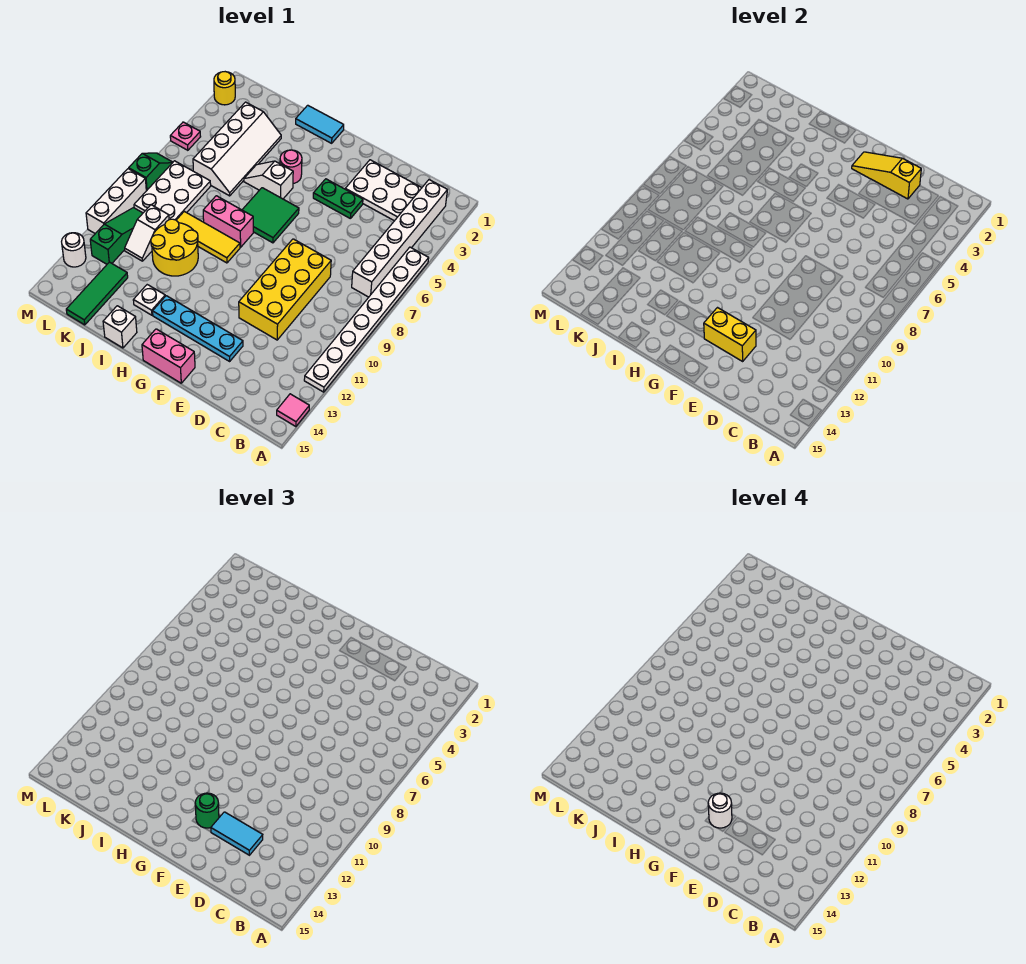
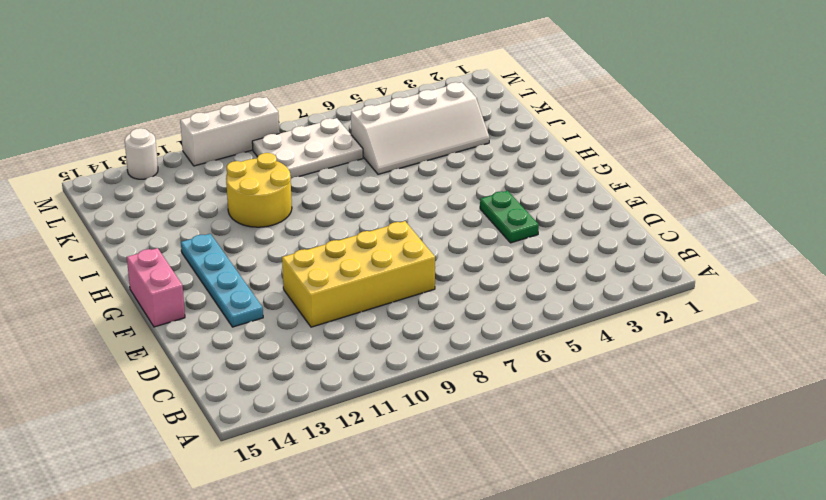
none -> white plate A5:A12 level 1
none -> pink tile A14 level 1
none -> white brick B2:B7 level 1
none -> white plate C2:E3 level 1

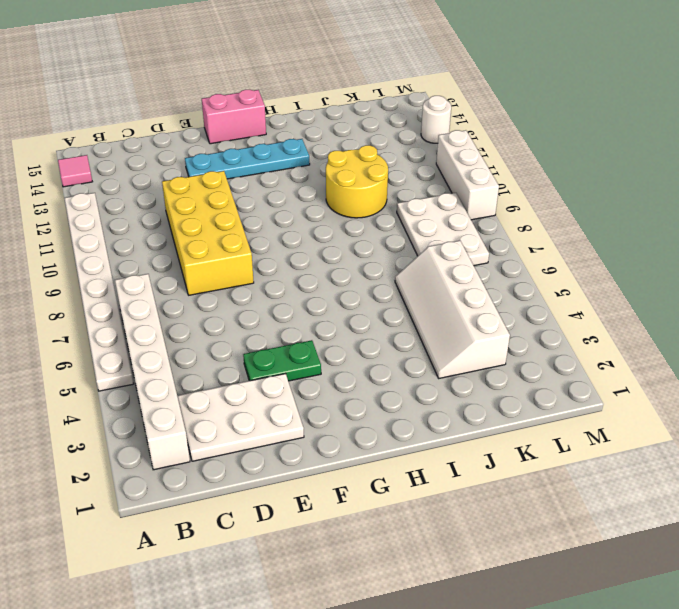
none -> green tile G6:H7 level 1
none -> cyan tile H1:I1 level 1
none -> pink round brick H4 level 1
none -> white slope H5:I5 level 1 top H

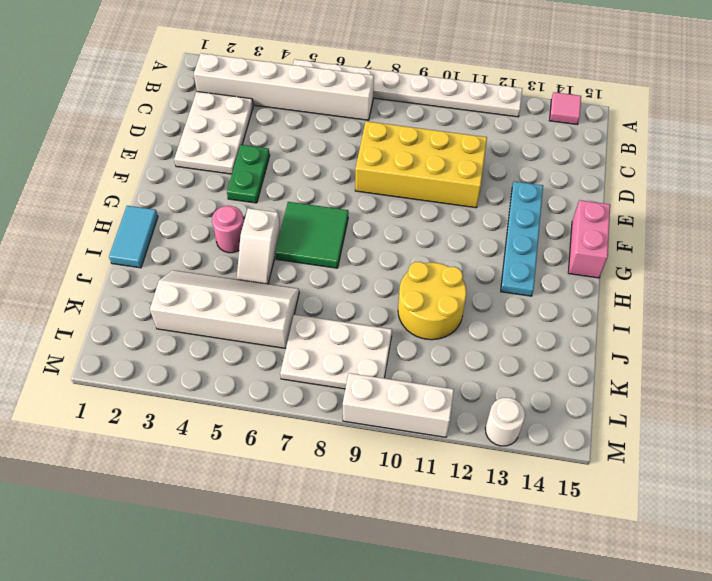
none -> pink brick H8:I8 level 1
none -> yellow tile H9:J9 level 1
none -> white plate I13 level 1
none -> white brick I15 level 1

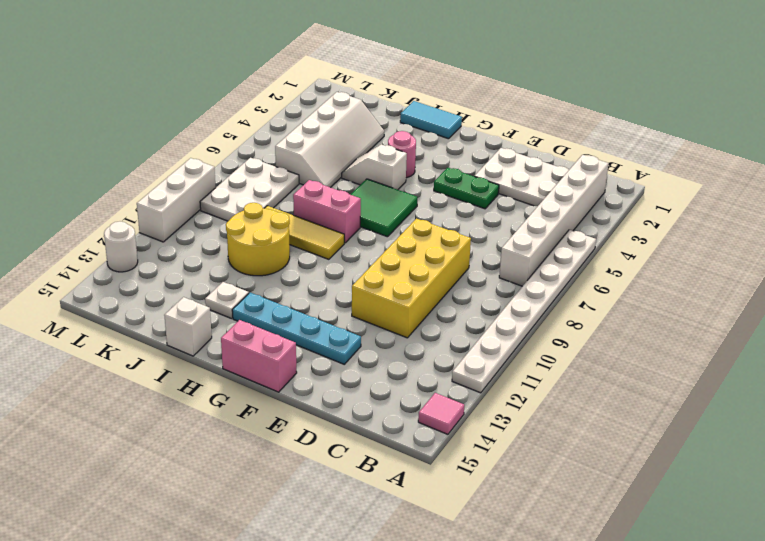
none -> white slope K10:K11 level 1 top 10
none -> green tile K13:K15 level 1
none -> green slope L10:L12 level 1 top 12
none -> yellow round brick M2 level 1

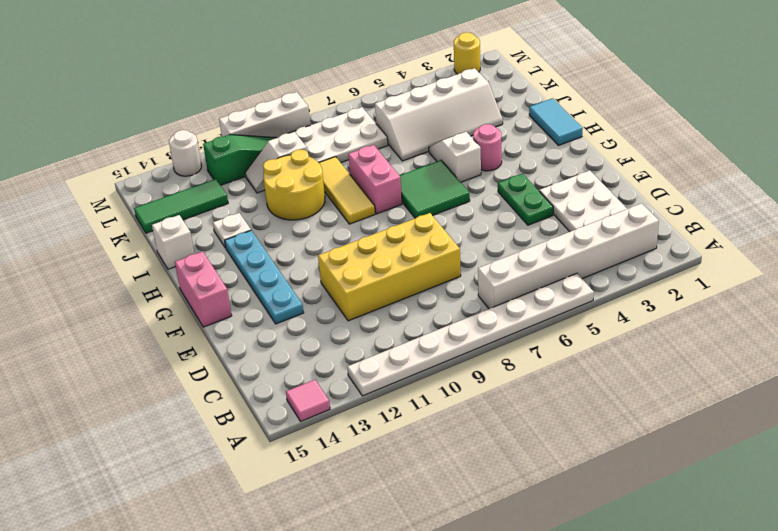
none -> pink plate M5 level 1
none -> green slope M7:M8 level 1 top 8
none -> yellow slope D2:F2 level 2 top D
none -> yellow brick E13:F13 level 2

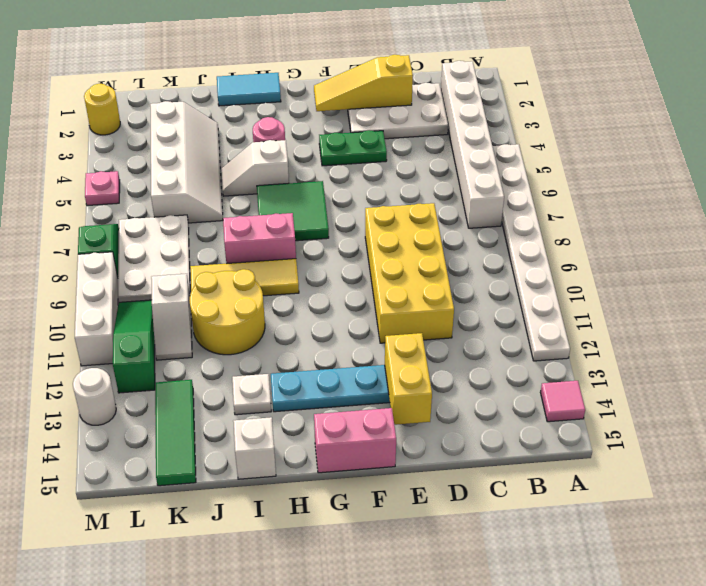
yellow brick E13:E14 level 2 -> yellow brick E13:F13 level 2
none -> cyan tile D13:E13 level 3
none -> green round brick F13 level 3
none -> white round brick F13 level 4

